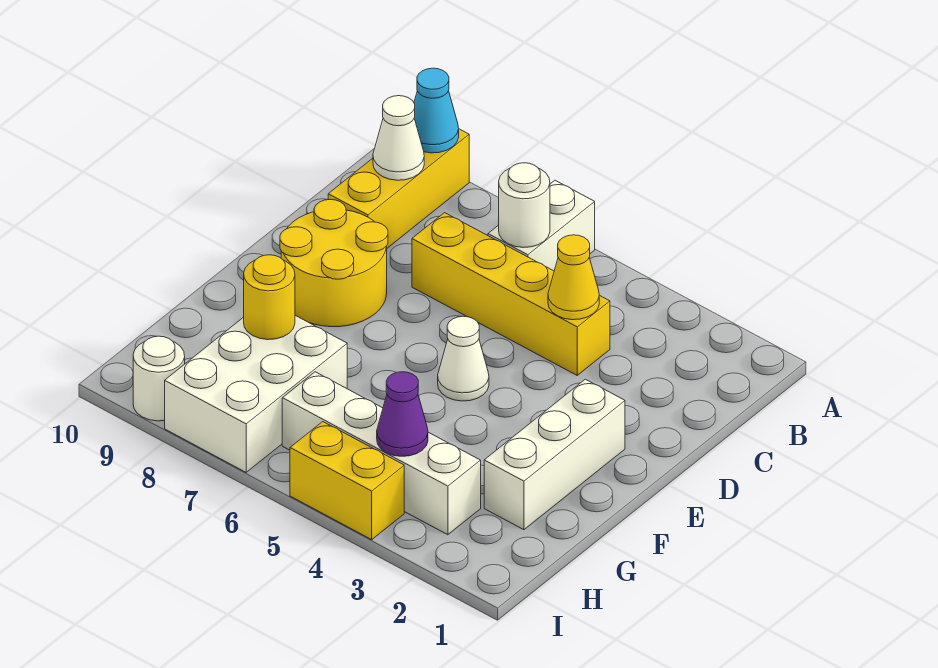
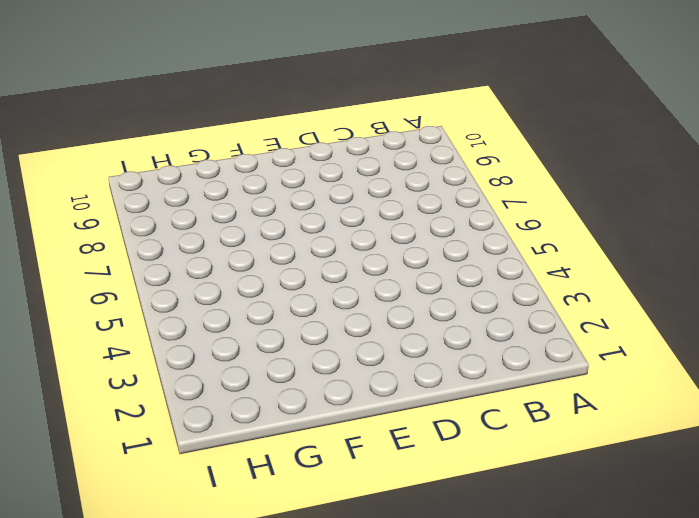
none -> white brick A6:B6 level 1
none -> yellow brick A9:C9 level 1
none -> yellow brick C4:C7 level 1

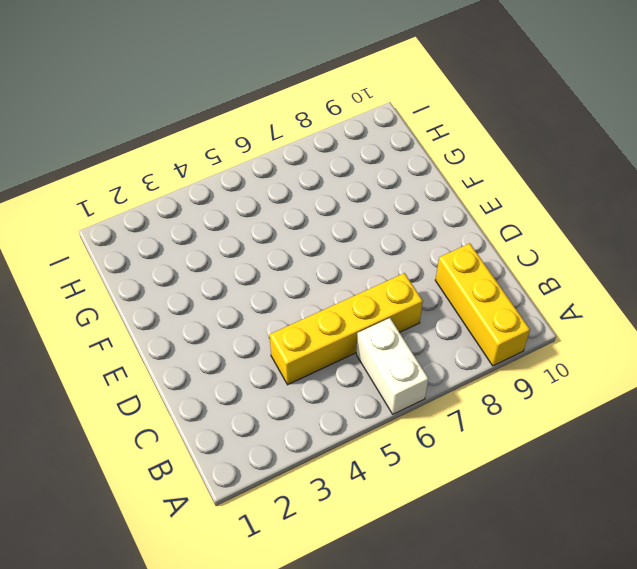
none -> yellow round brick D8:E9 level 1
none -> white brick E2:G2 level 1
none -> white cone E5 level 1

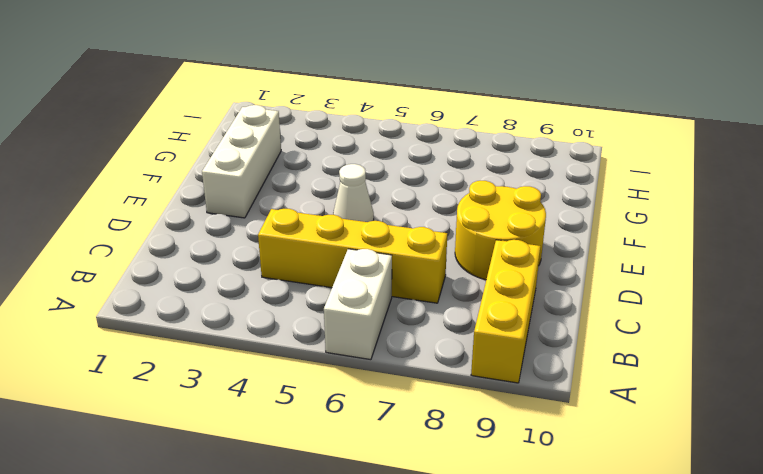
none -> white brick G7:I8 level 1
none -> white brick H3:H6 level 1
none -> yellow brick I4:I5 level 1

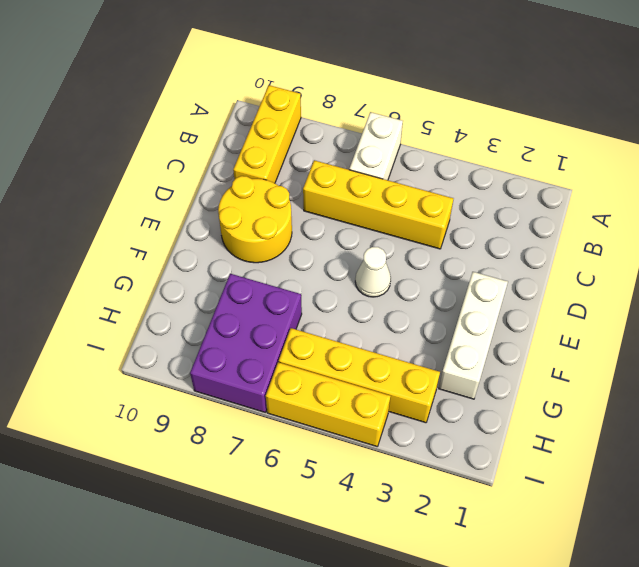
purple brick G7:I8 level 1 -> white brick G7:I8 level 1
yellow brick H3:H6 level 1 -> white brick H3:H6 level 1
yellow brick I4:I6 level 1 -> yellow brick I4:I5 level 1
none -> white round brick I9 level 1
none -> cyan cone A9 level 2
none -> white round brick B6 level 2

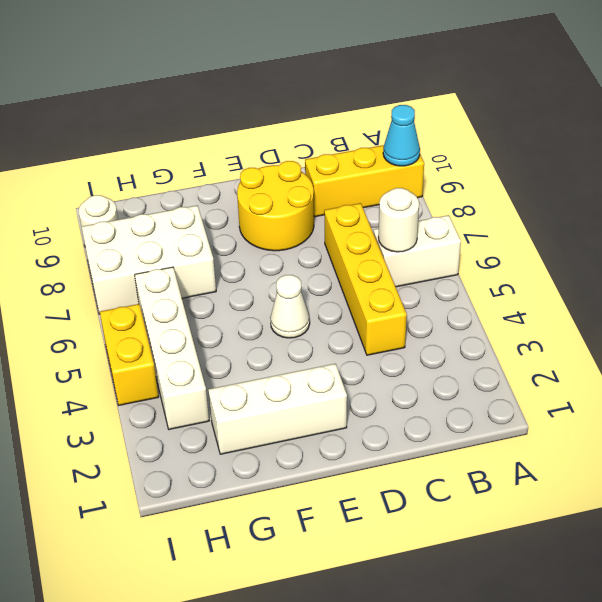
none -> white cone B9 level 2
none -> yellow cone C4 level 2
none -> yellow round brick G8 level 2

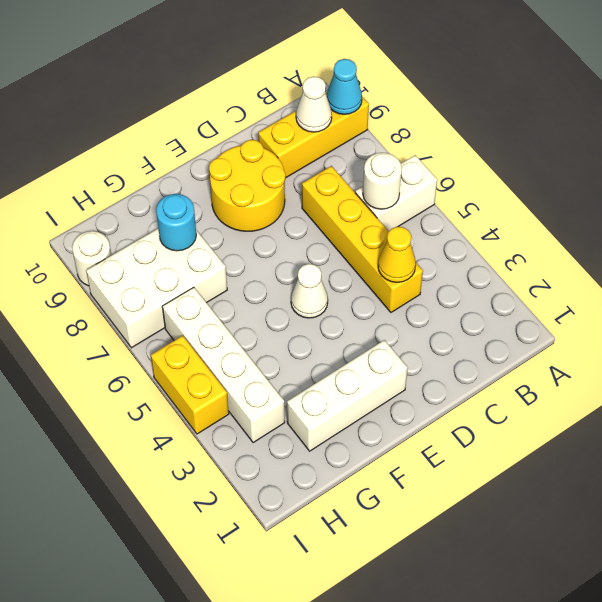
cyan round brick G8 level 2 -> yellow round brick G8 level 2
none -> purple cone H4 level 2

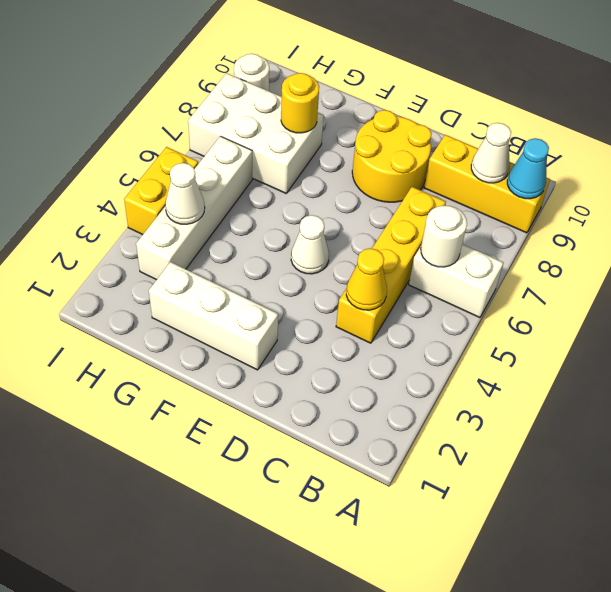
white cone H4 level 2 -> purple cone H4 level 2

